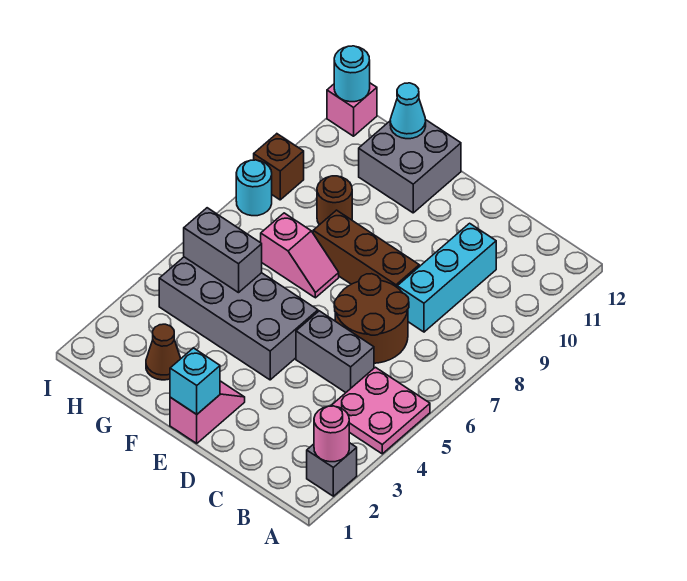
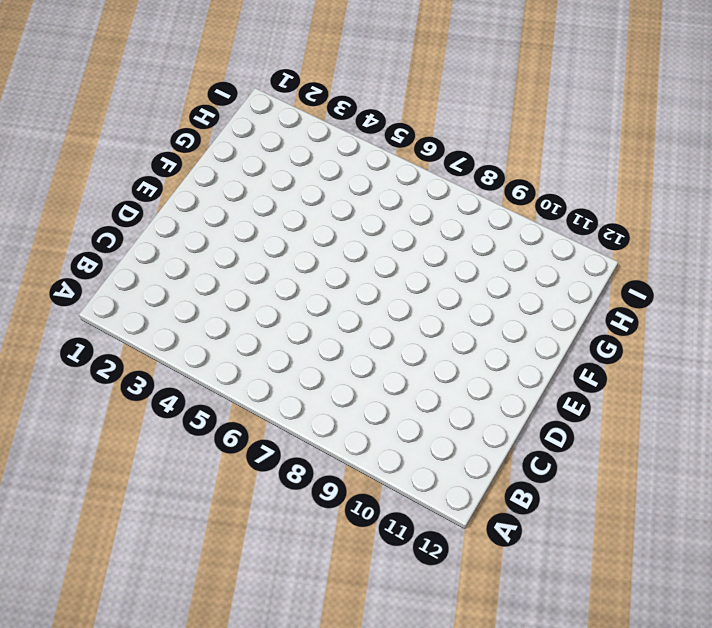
none -> grey brick A2 level 1
none -> pink plate A4:B5 level 1
none -> grey brick C5:D5 level 1

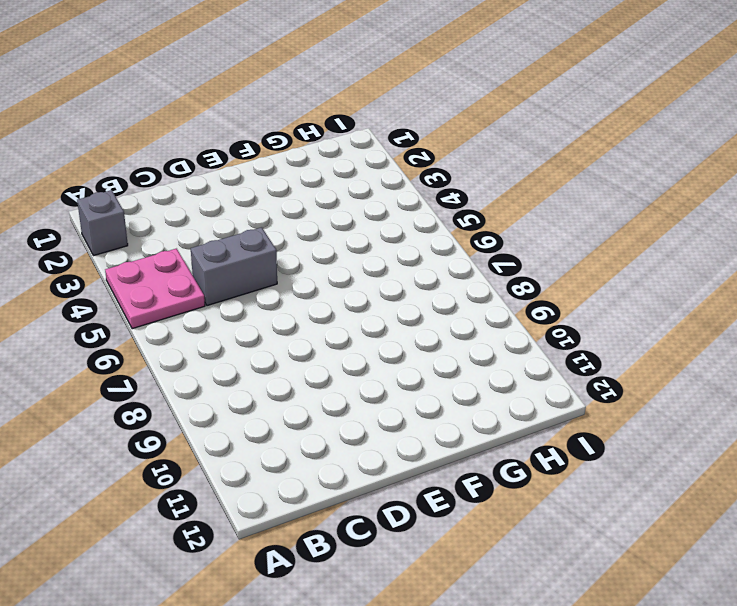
none -> brown round brick C6:D7 level 1
none -> cyan brick C8:C10 level 1
none -> brown brick D8:F8 level 1

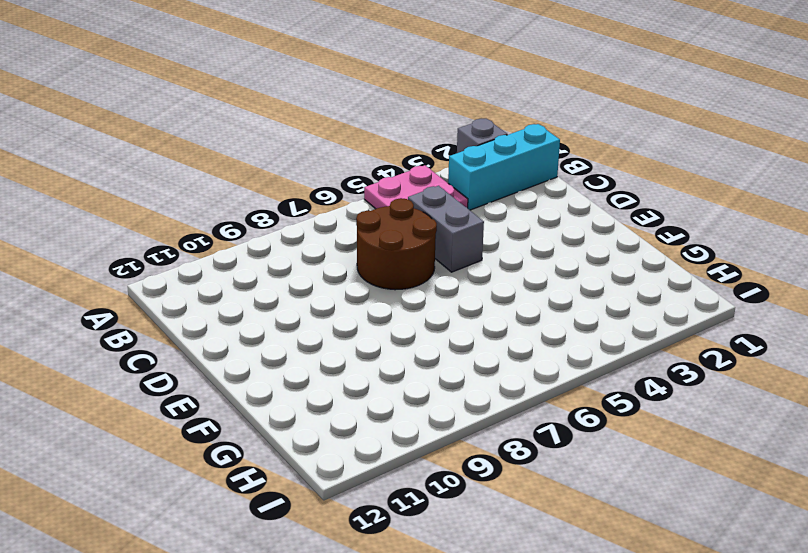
cyan brick B1:B3 level 1 -> cyan brick C8:C10 level 1
none -> brown brick D8:F8 level 1
none -> pink slope E1:E2 level 1 top 1
none -> grey brick E4:H5 level 1

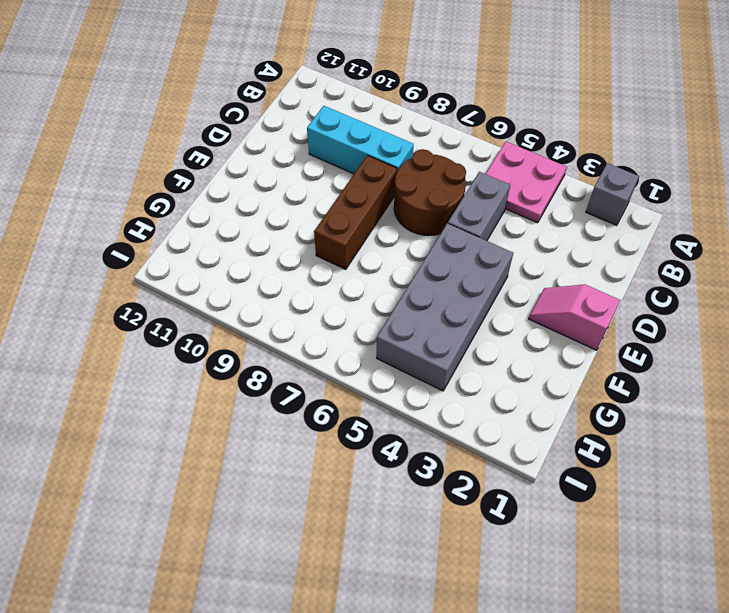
none -> pink slope F7:G7 level 1 top G
none -> grey brick F11:G12 level 1
none -> brown cone G2 level 1

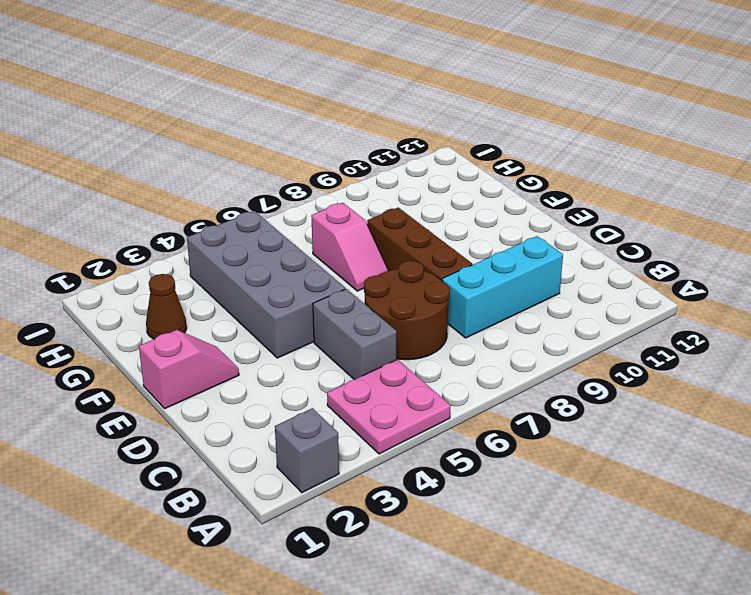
none -> grey brick F11:G12 level 1
none -> brown round brick G9 level 1
none -> cyan round brick I8 level 1

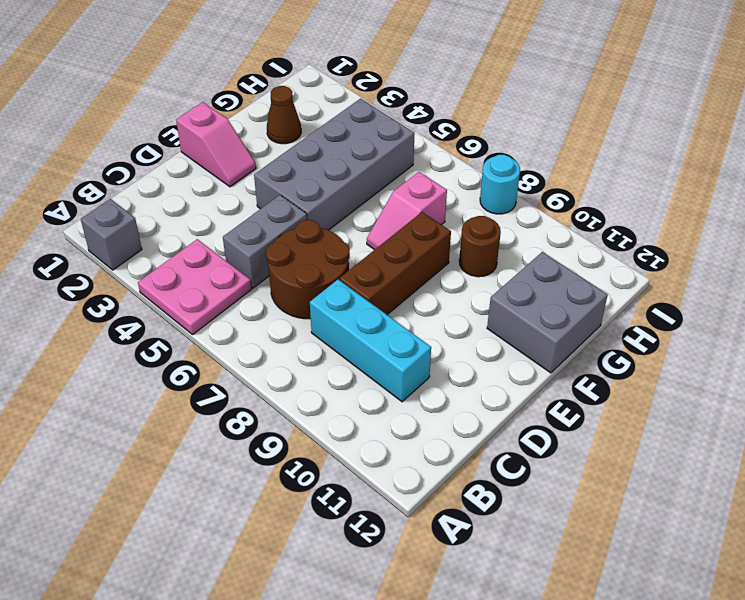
none -> brown brick I9 level 1
none -> pink brick I12 level 1
none -> pink round brick A2 level 2

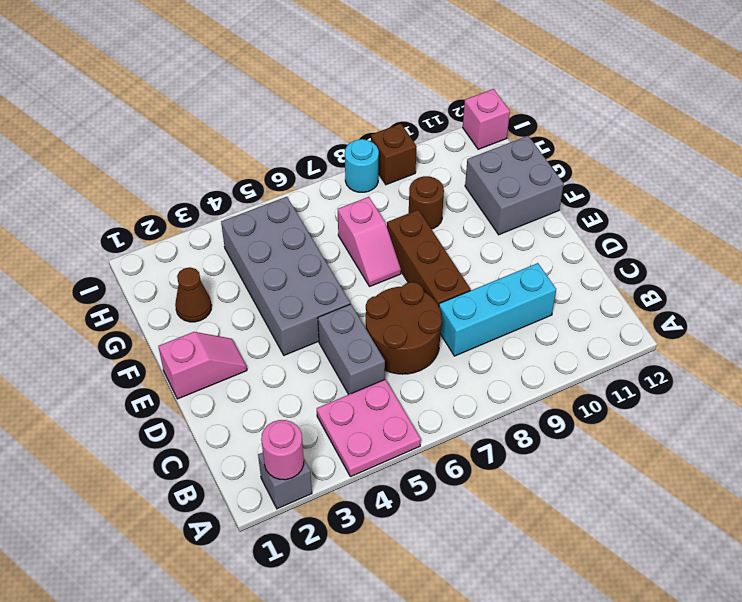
none -> cyan brick E1 level 2
none -> grey brick G5:H5 level 2
none -> cyan cone G12 level 2

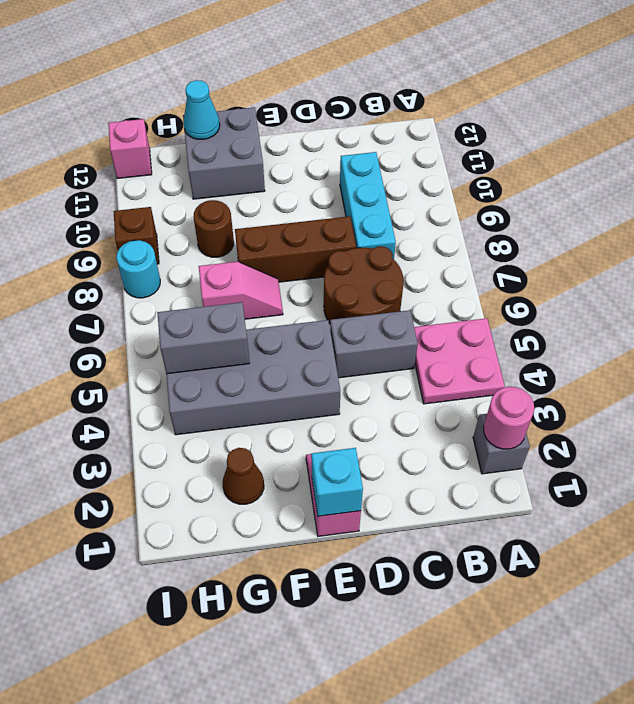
none -> cyan round brick I12 level 2

